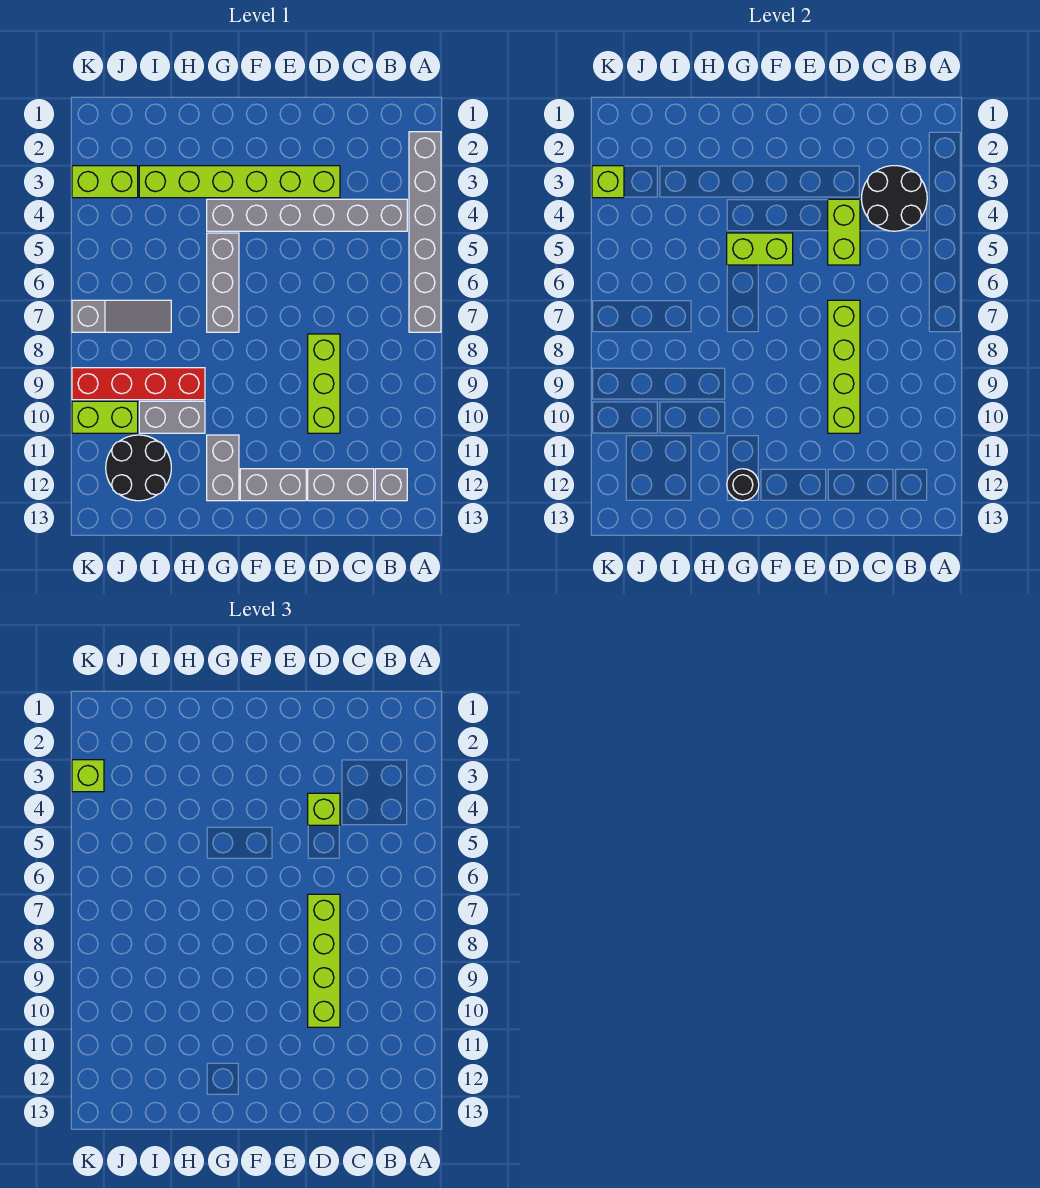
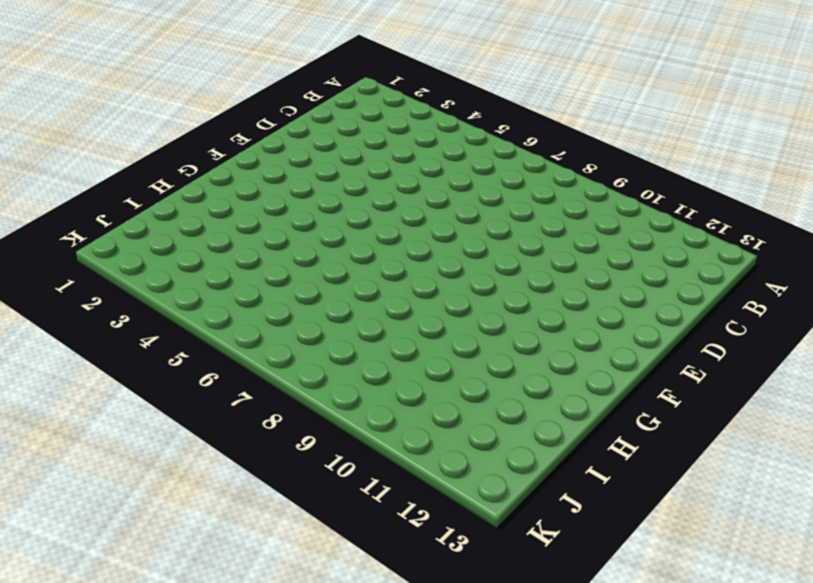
none -> grey brick A2:A7 level 1
none -> grey brick B4:G4 level 1
none -> grey brick B12 level 1

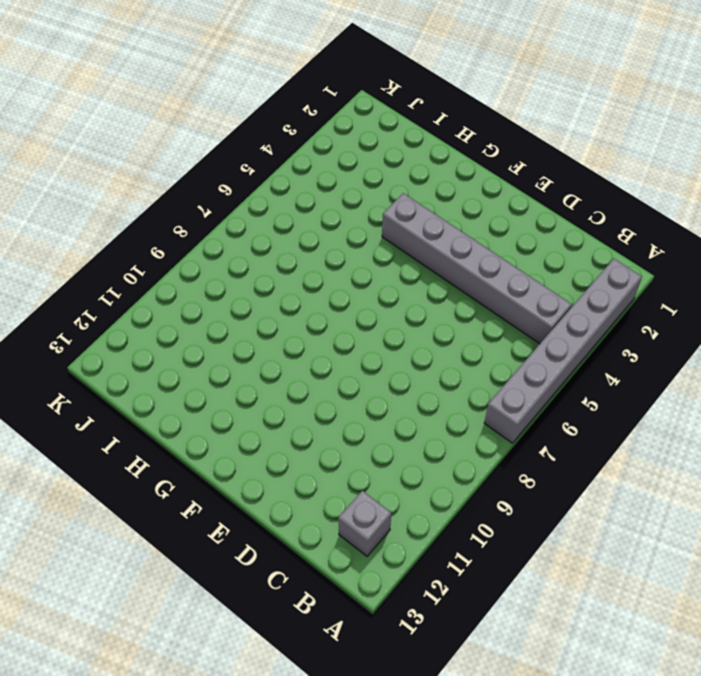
none -> grey brick C12:D12 level 1
none -> lime brick D3:I3 level 1
none -> lime brick D8:D10 level 1

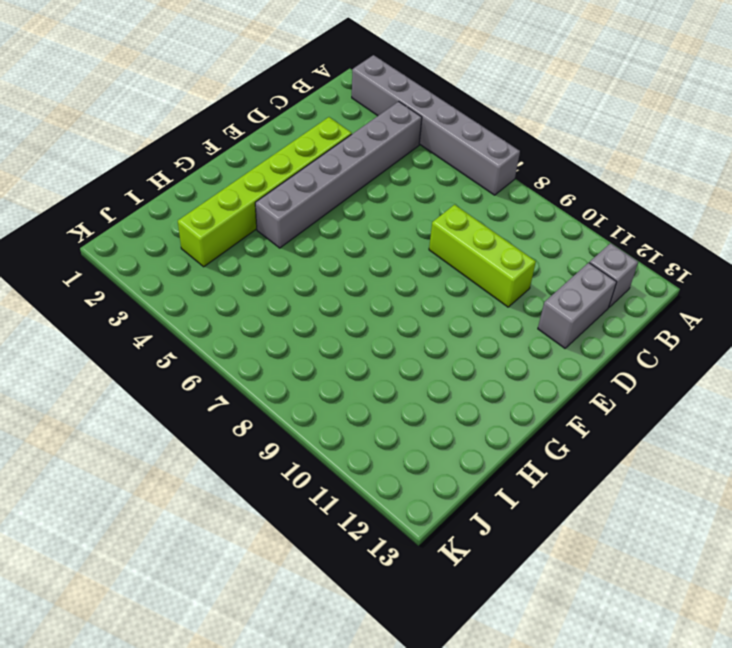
none -> grey brick E12:F12 level 1
none -> grey brick G5:G7 level 1
none -> grey brick G11:G12 level 1

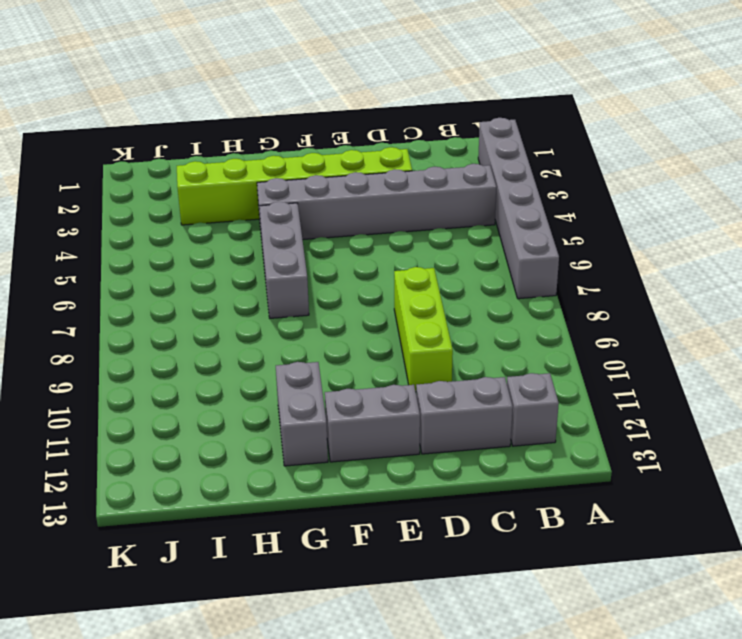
none -> red brick H9:K9 level 1
none -> grey brick H10:I10 level 1
none -> grey slope I7:K7 level 1 top K

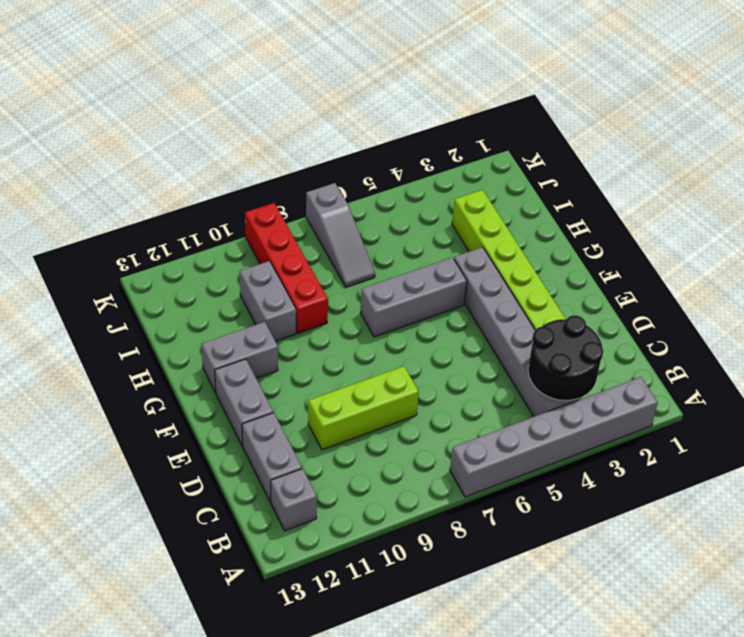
none -> black round brick I11:J12 level 1
none -> lime brick J3:K3 level 1
none -> lime brick J10:K10 level 1

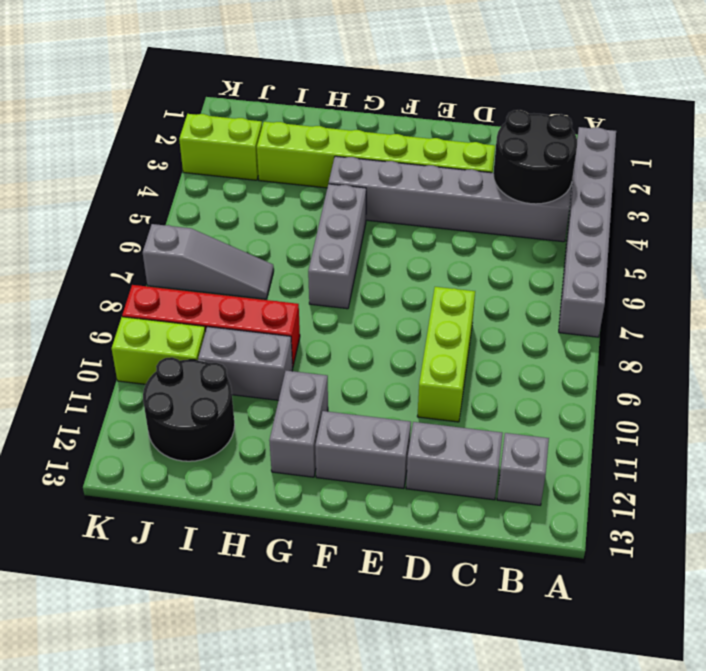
none -> lime brick D4:D5 level 2
none -> lime brick D7:D10 level 2
none -> lime brick F5:G5 level 2

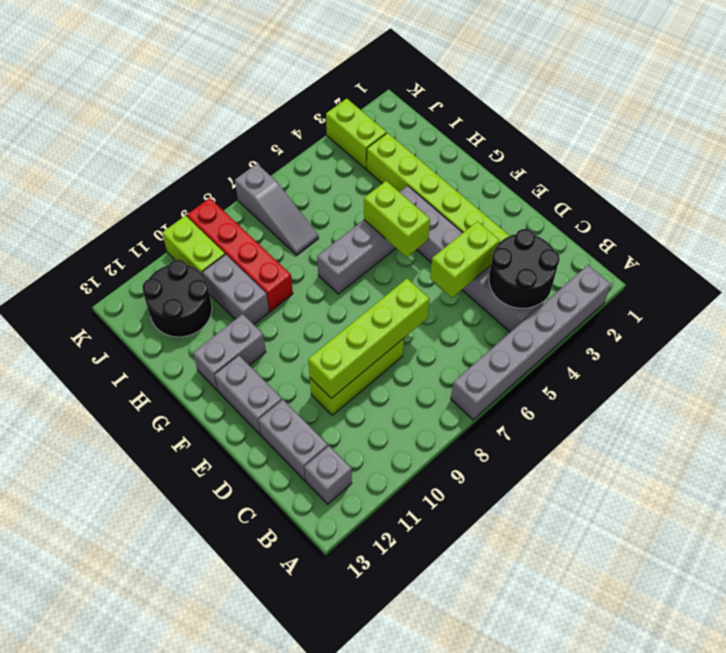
none -> black round brick G12 level 2
none -> lime brick K3 level 2
none -> lime brick D4 level 3

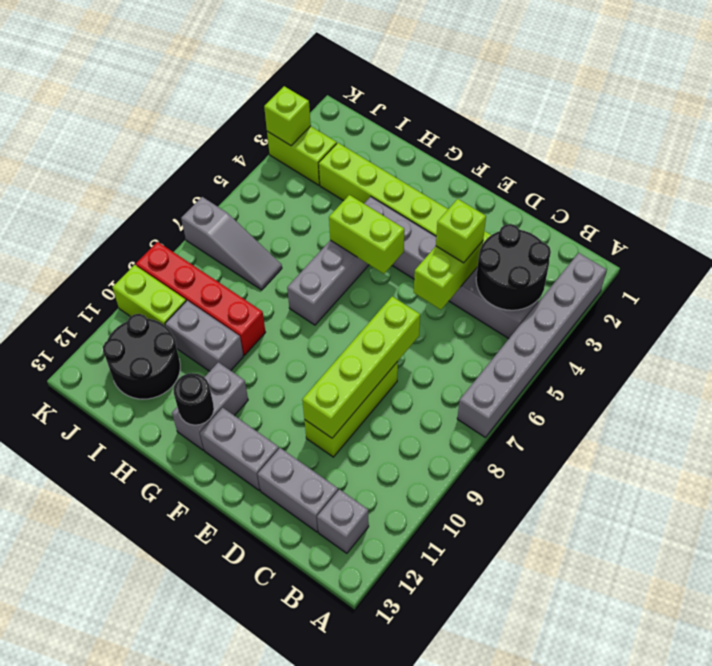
none -> lime brick D7:D10 level 3
none -> lime brick K3 level 3

